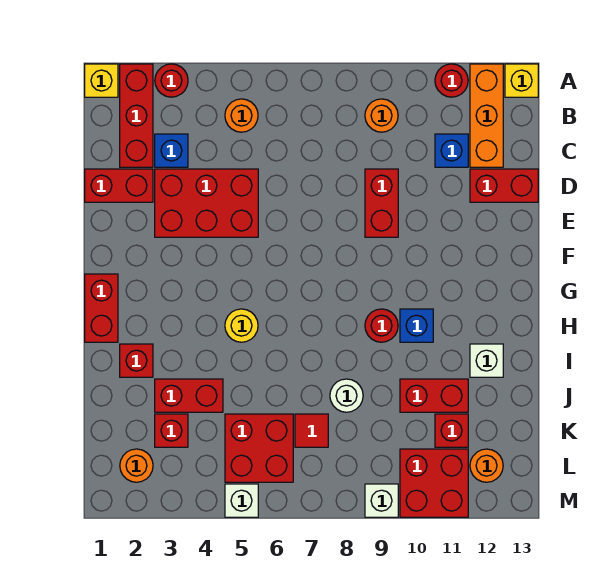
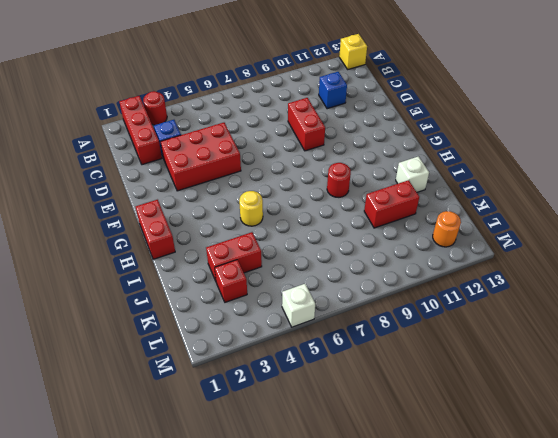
none -> yellow brick A1 level 1
none -> red round brick A11 level 1
none -> orange brick A12:C12 level 1
none -> orange round brick B5 level 1

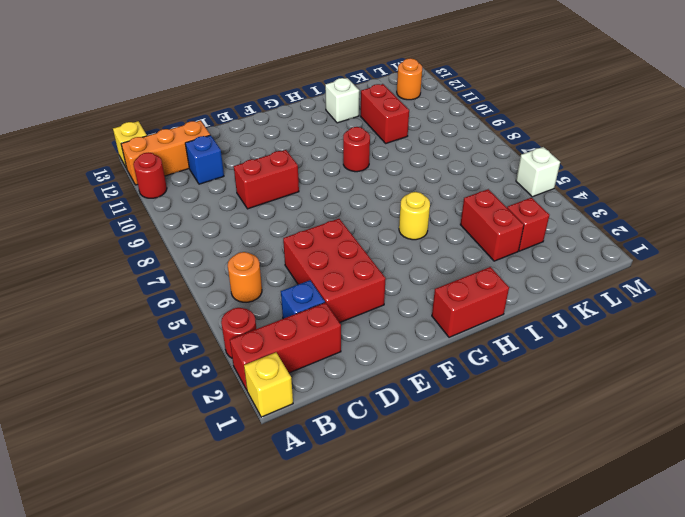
none -> orange round brick B9 level 1
none -> red brick D1:D2 level 1
none -> red brick D12:D13 level 1
none -> blue brick H10 level 1

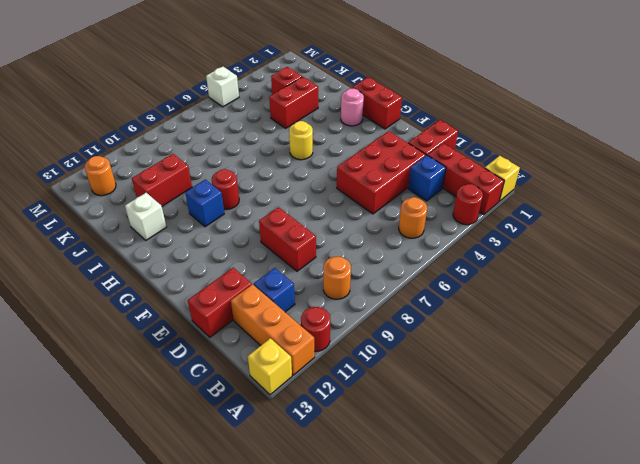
pink round brick H2 level 1 -> none
none -> red brick I2 level 1
none -> white round brick J8 level 1
none -> red brick K5:L6 level 1
none -> red tile K7 level 1

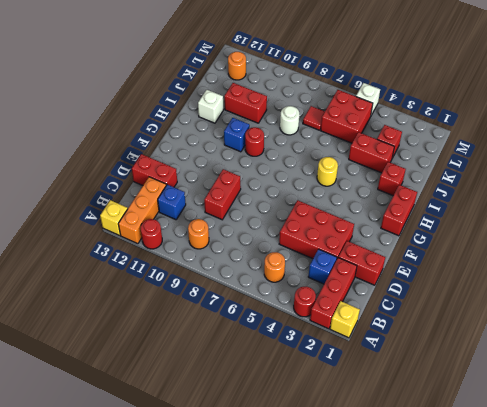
none -> red brick K11 level 1
none -> orange round brick L2 level 1
none -> red brick L10:M11 level 1
none -> white brick M9 level 1

